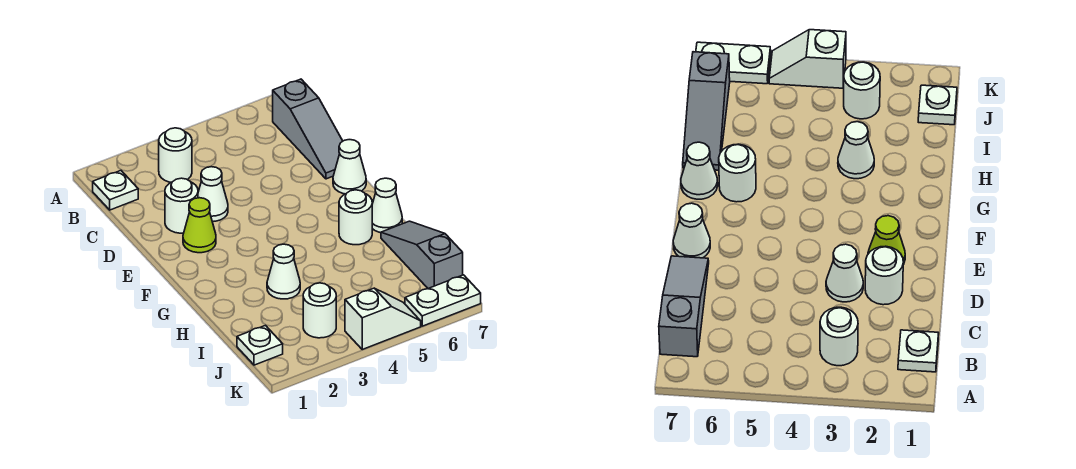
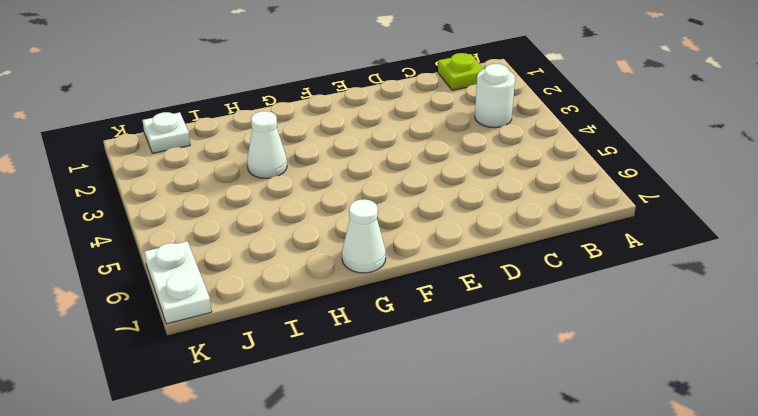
lime plate B1 level 1 -> white plate B1 level 1
none -> grey slope B7:D7 level 1 top B
none -> white round brick D2 level 1
none -> white cone D3 level 1

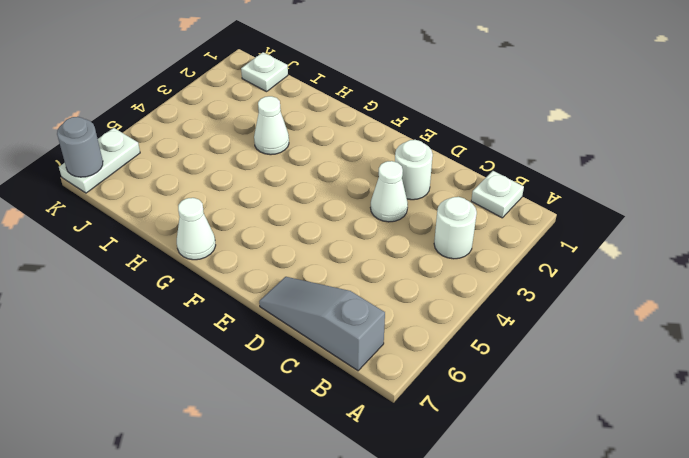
grey round brick K7 level 2 -> none
none -> lime cone E2 level 1
none -> white cone E7 level 1
none -> white round brick G6 level 1

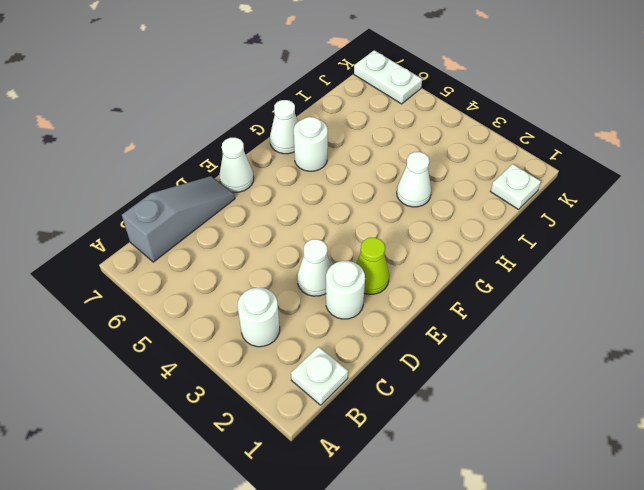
none -> grey slope H7:J7 level 1 top J
none -> white round brick J3 level 1
none -> white slope K4:K5 level 1 top 4

